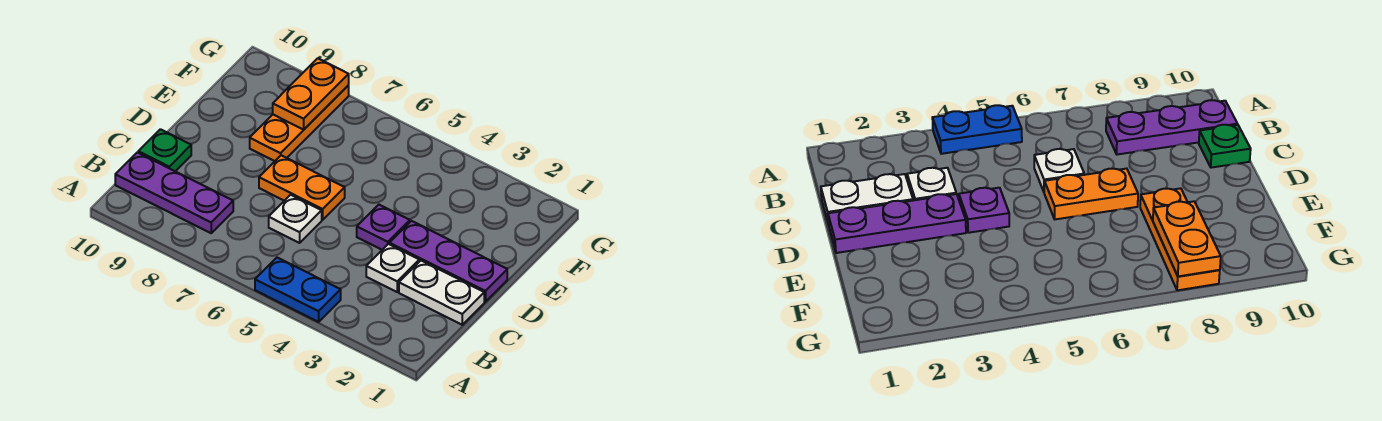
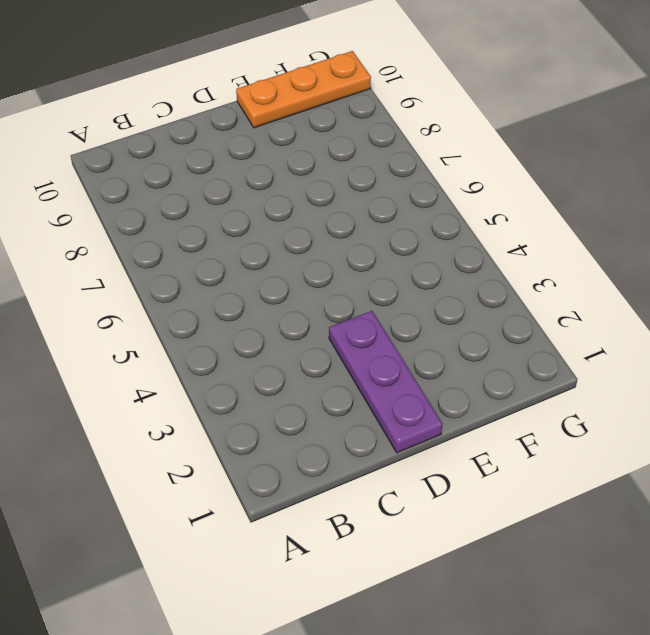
orange plate E10:G10 level 1 -> orange plate E8:G8 level 1
none -> blue plate A4:A5 level 1
none -> purple plate B8:B10 level 1

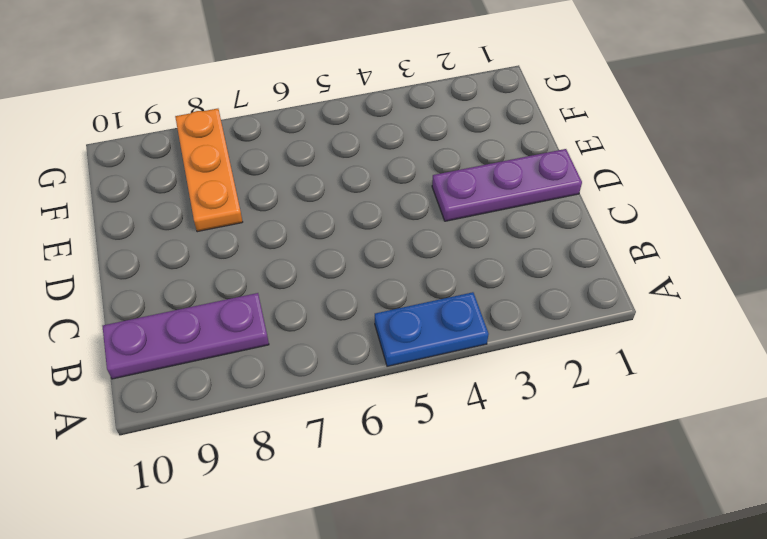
none -> white plate C1:C2 level 1
none -> white plate C3 level 1

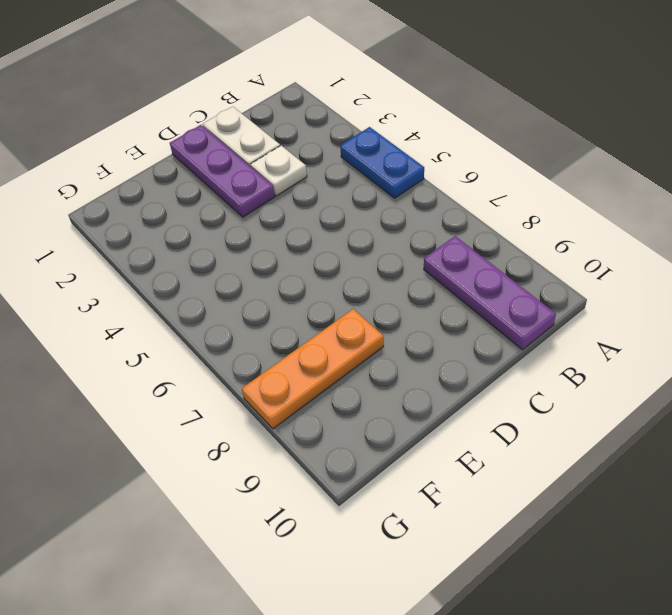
none -> white plate C6 level 1
none -> green plate C10 level 1

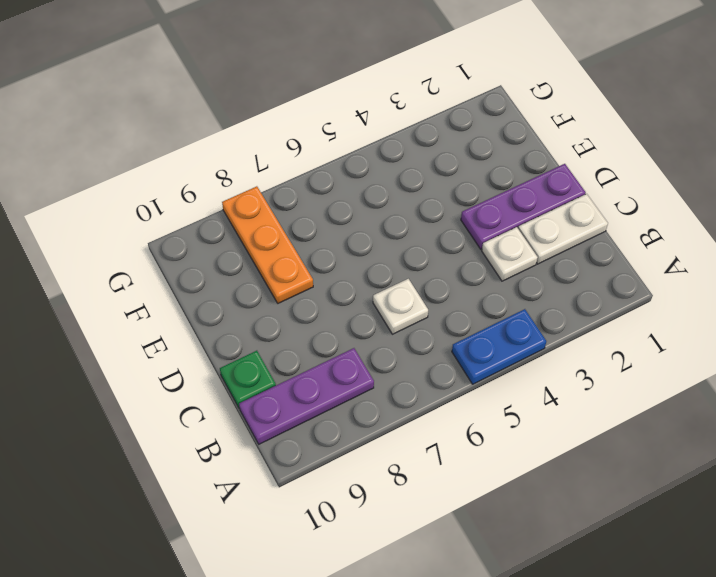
none -> purple plate D4 level 1
none -> orange plate D6:D7 level 1

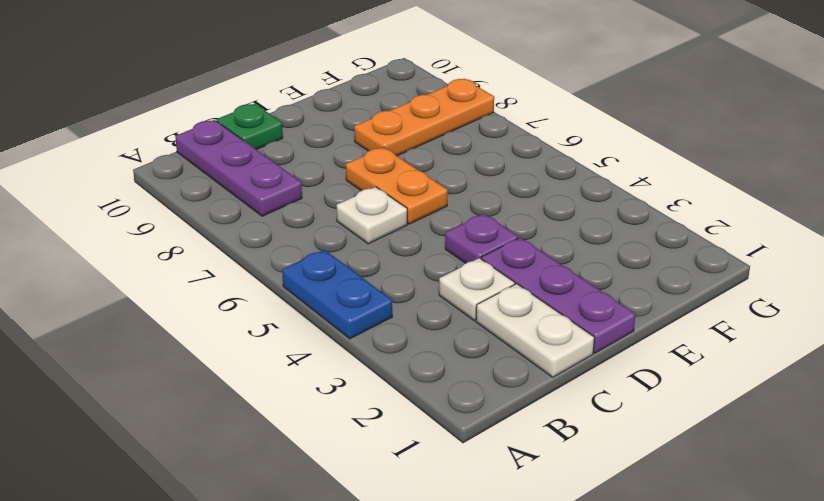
none -> orange plate F8:G8 level 2

